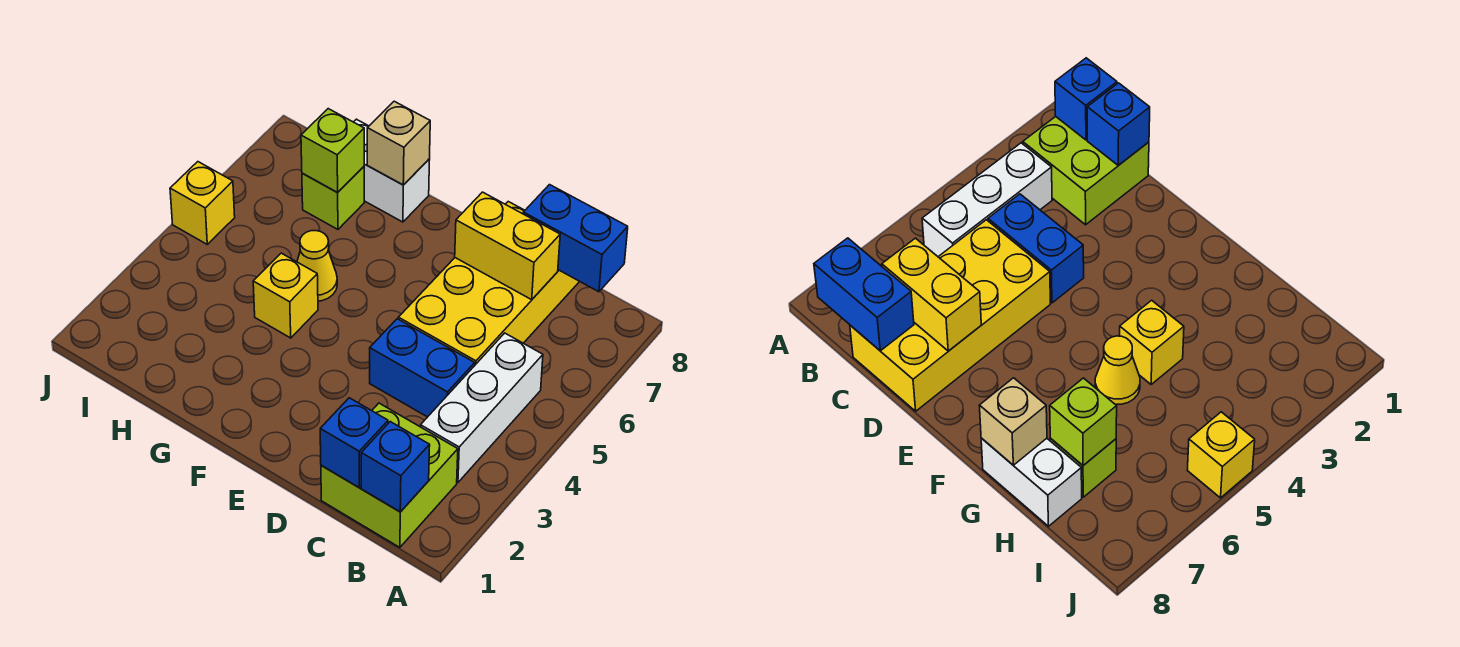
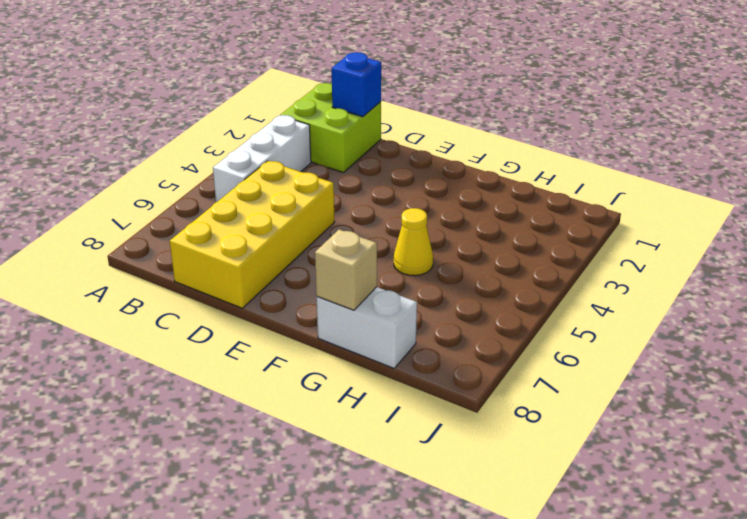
none -> blue brick C4:D4 level 1
none -> yellow brick G4 level 1
none -> lime brick H7 level 1

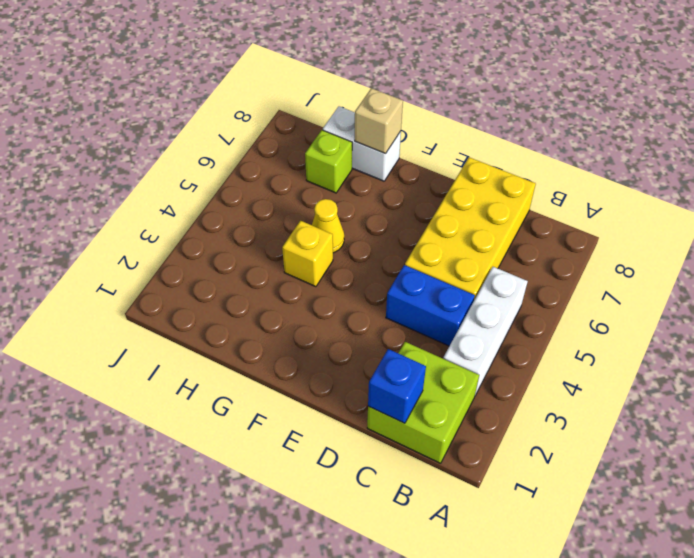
none -> yellow brick J5 level 1
none -> blue brick B1 level 2
none -> blue brick B8:C8 level 2

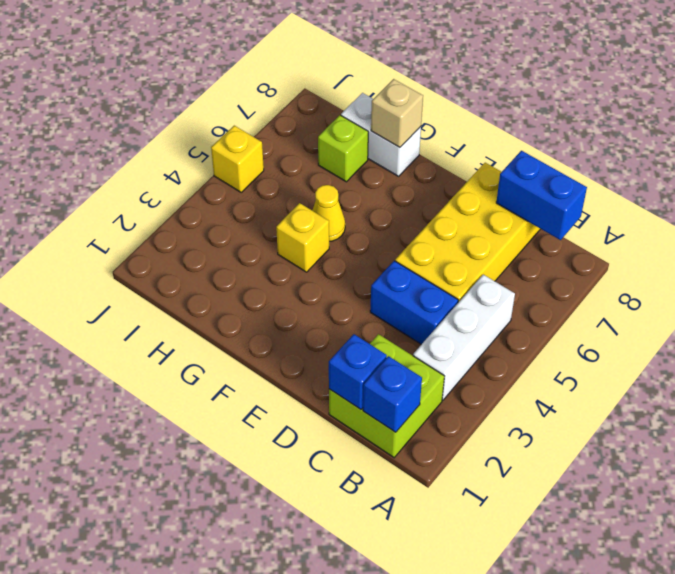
none -> yellow brick C7:D7 level 2
none -> lime brick H7 level 2

